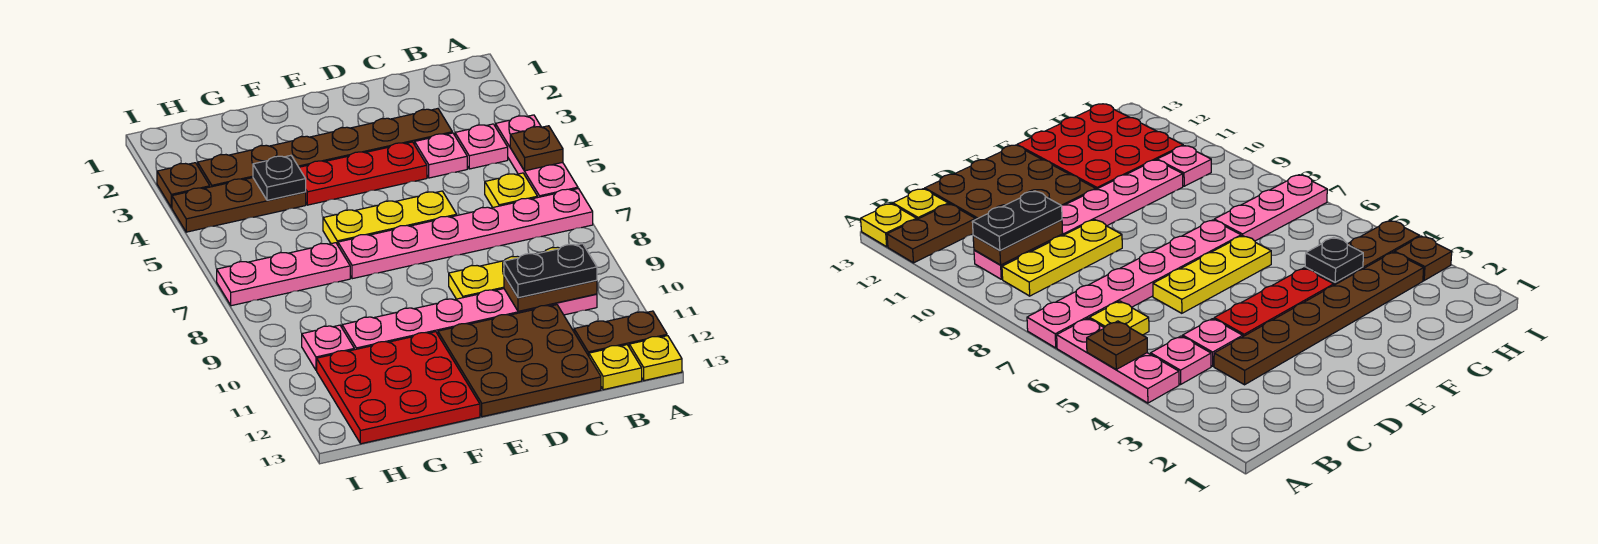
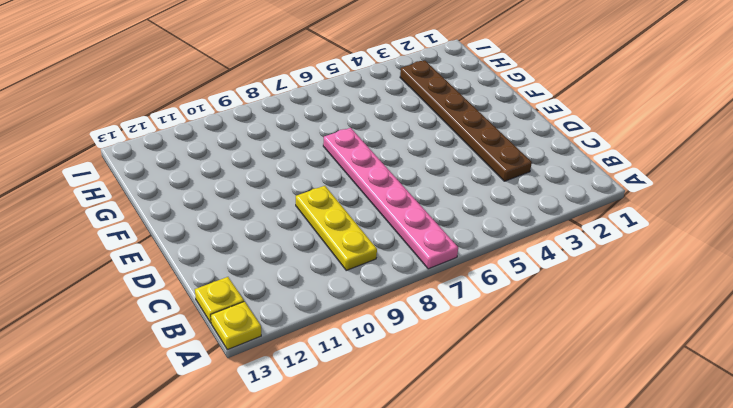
none -> pink plate A4:A6 level 1
none -> brown plate A12:B12 level 1
none -> pink plate B4 level 1

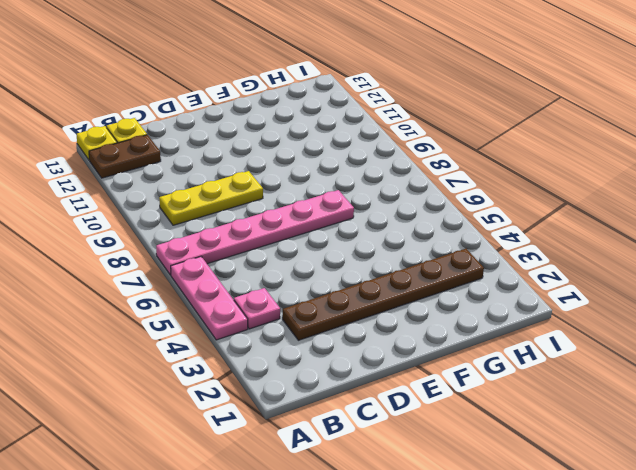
none -> yellow plate B6 level 1
none -> pink plate B10:G10 level 1
none -> pink plate C4 level 1

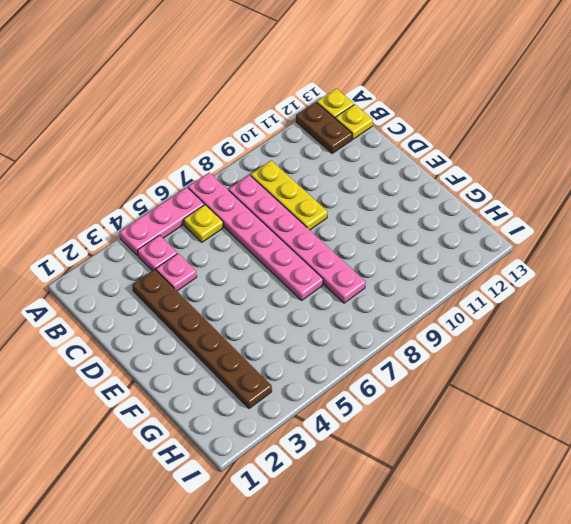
pink plate B8:G8 level 1 -> pink plate B10:G10 level 1
none -> brown plate C11:E13 level 1
none -> red plate D4:F4 level 1
none -> yellow plate D6:F6 level 1

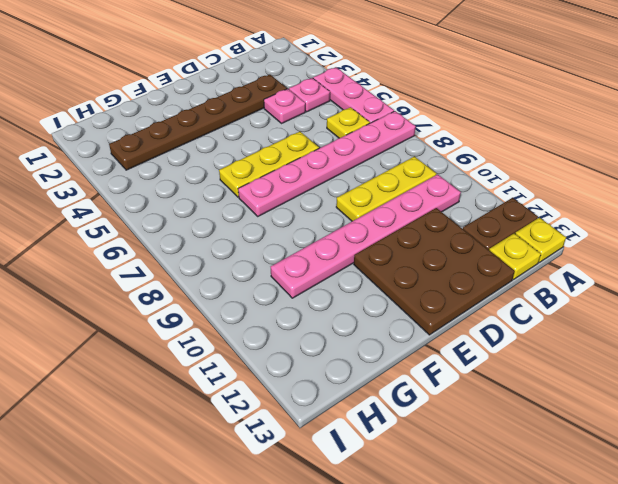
none -> red plate D4:F4 level 1
none -> red plate F11:H13 level 1
none -> brown plate G4:I4 level 1

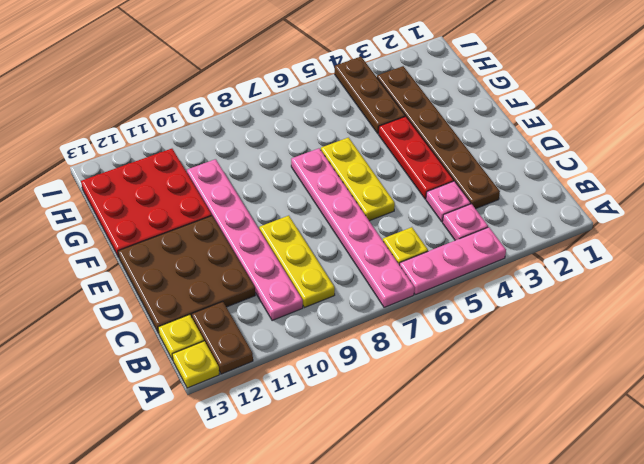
none -> pink plate G7:I7 level 1
none -> pink plate H10 level 1
none -> brown plate I3 level 1

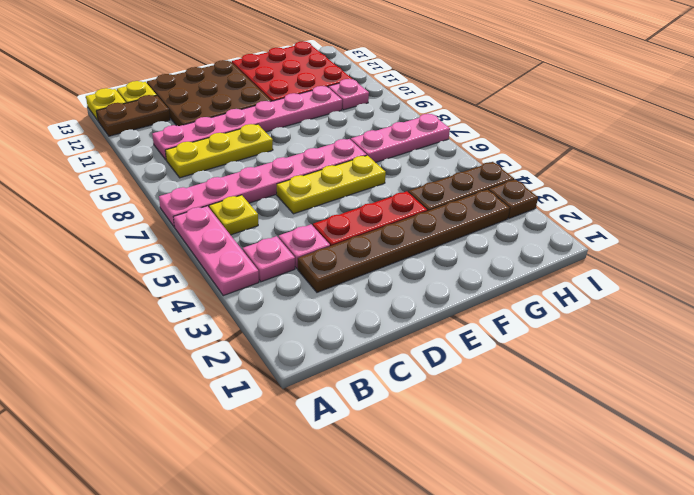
none -> brown plate A5 level 2
none -> brown plate B10:C10 level 2
none -> black plate G4 level 2

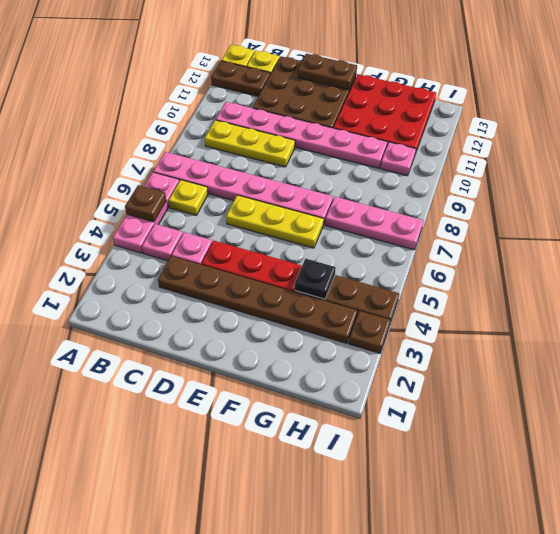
brown plate D13:E13 level 2 -> brown plate B10:C10 level 2
none -> black plate B10:C10 level 3

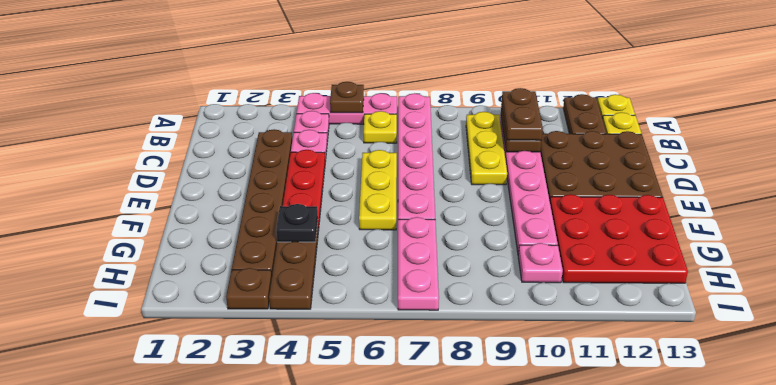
brown plate B10:C10 level 3 -> black plate B10:C10 level 3

